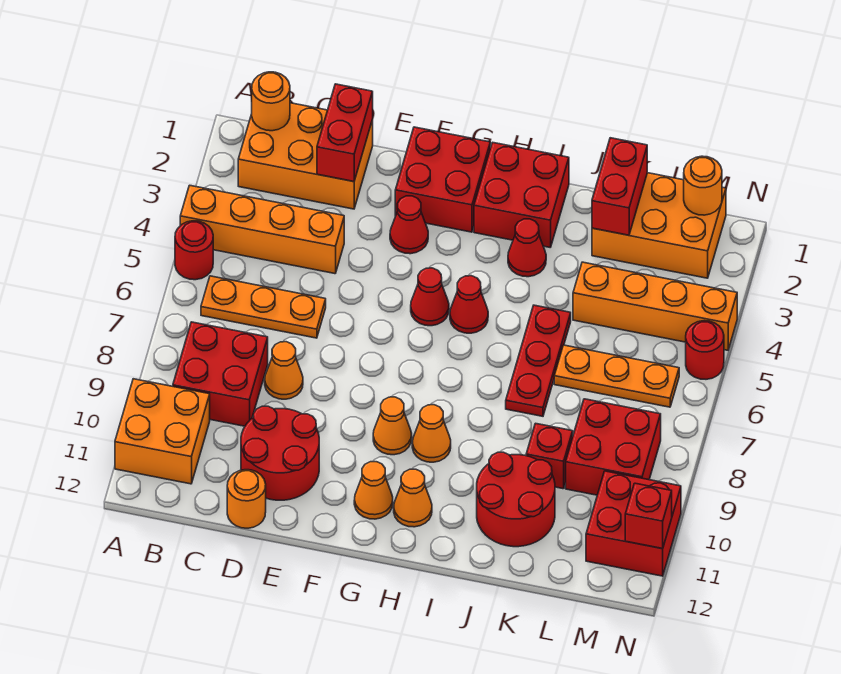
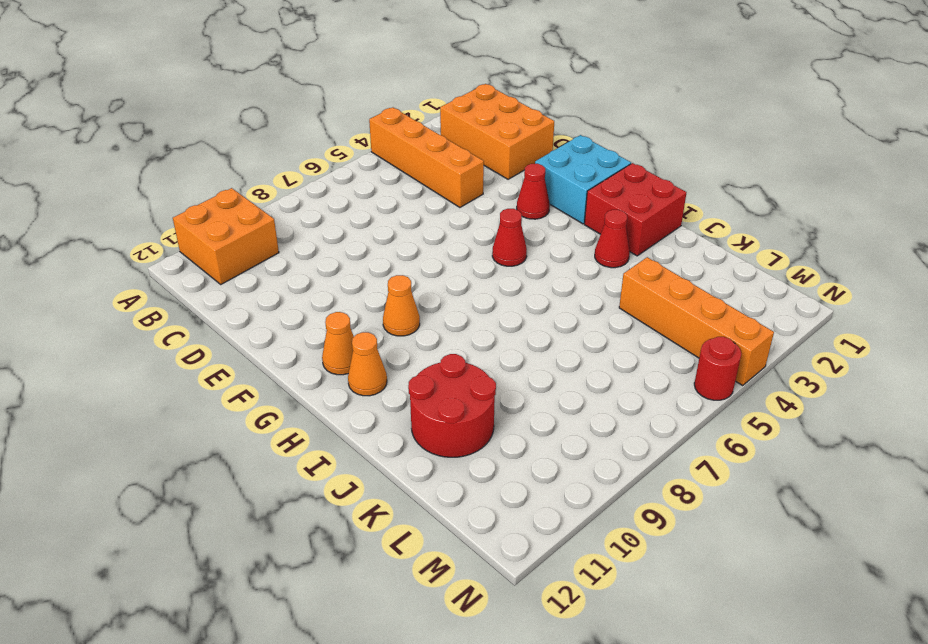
cyan brick F1:G2 level 1 -> red brick F1:G2 level 1
none -> red round brick A5 level 1
none -> orange plate B6:D6 level 1
none -> red brick B8:C9 level 1
none -> orange cone D8 level 1

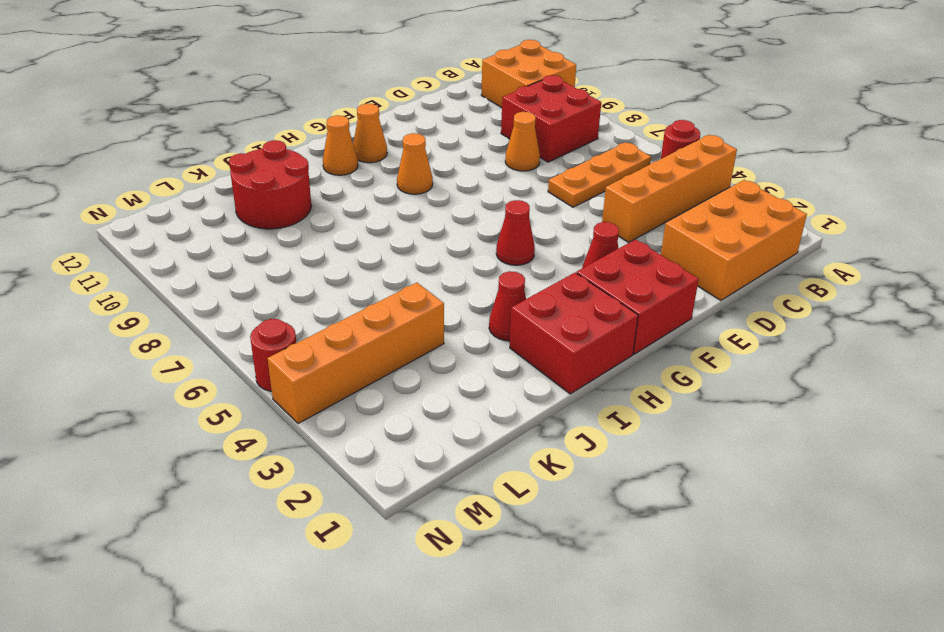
none -> red round brick D10:E11 level 1
none -> orange round brick D12 level 1
none -> red cone H5 level 1
none -> orange cone H9 level 1

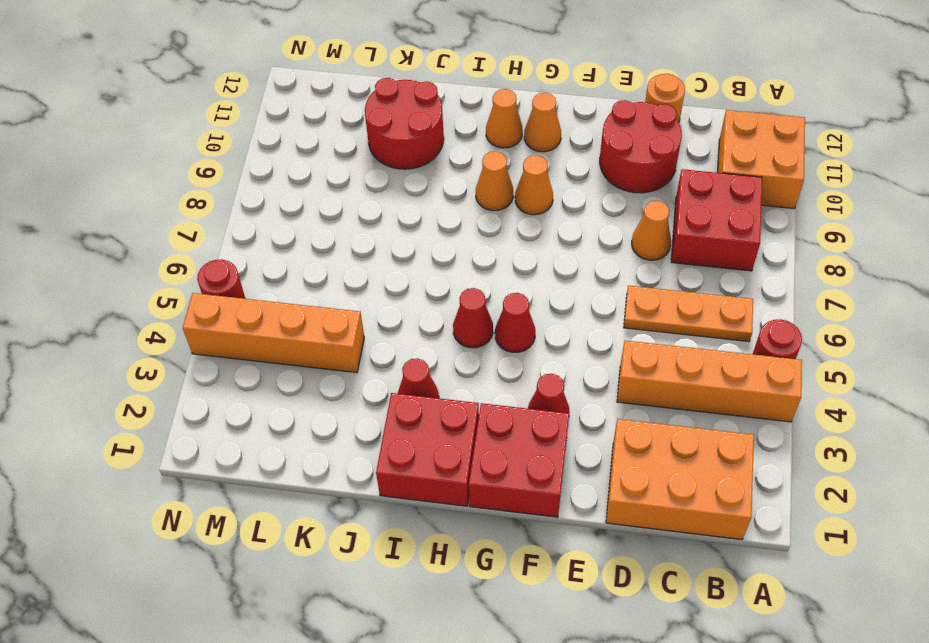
none -> red plate J5:J7 level 1
none -> orange brick K1:M2 level 1
none -> orange plate K6:M6 level 1
none -> red brick K9 level 1

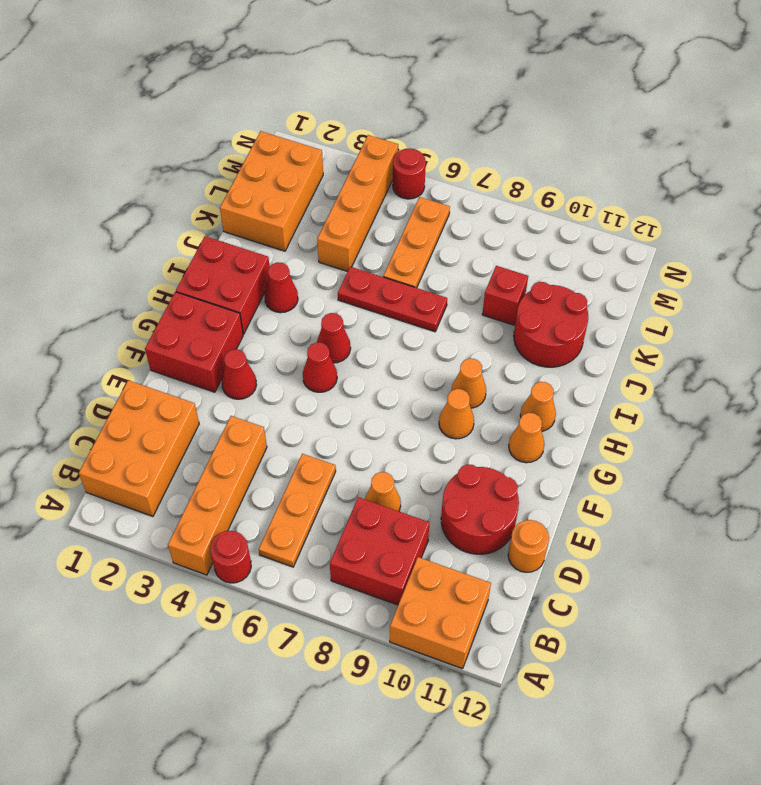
none -> red brick L8:M9 level 1
none -> red brick M10:N11 level 1
none -> orange round brick B1 level 2
none -> red brick D1:D2 level 2

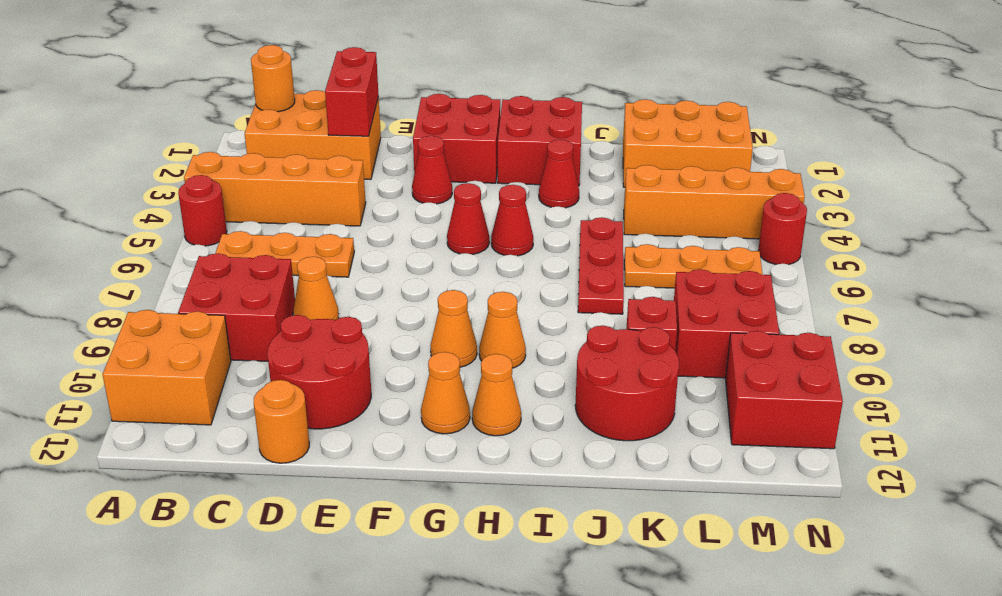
none -> red brick K1:K2 level 2
none -> orange round brick M1 level 2
none -> red brick N11 level 2

